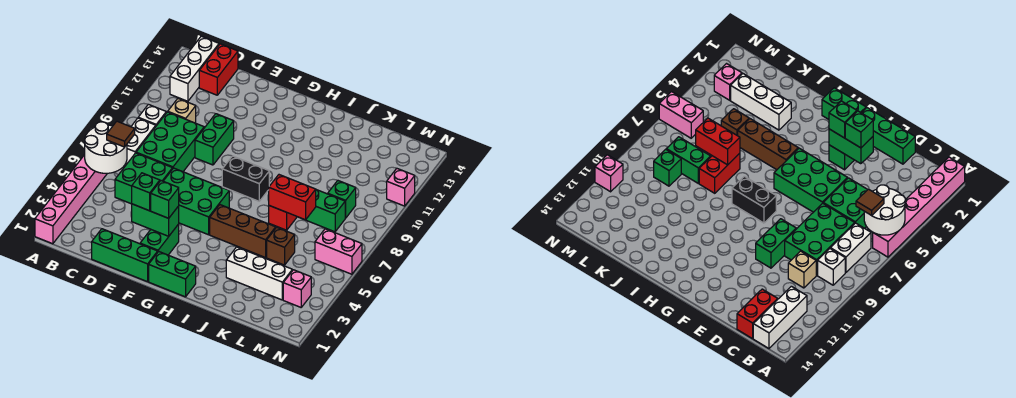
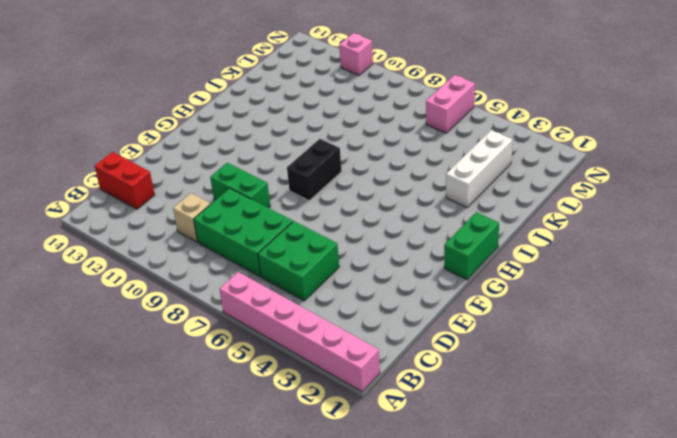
none -> white brick B7:B8 level 1
none -> white brick B9 level 1
none -> white brick B12:B14 level 1

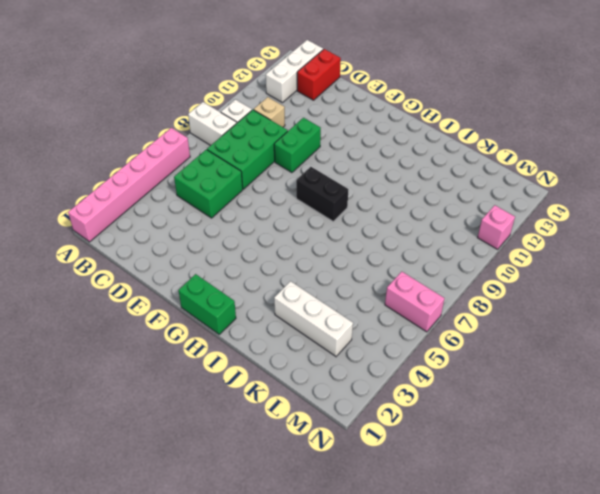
white brick A8:B8 level 1 -> white brick B7:B8 level 1
none -> green brick D1:F1 level 1
none -> green brick E5:G6 level 1
none -> green brick F2:F3 level 1

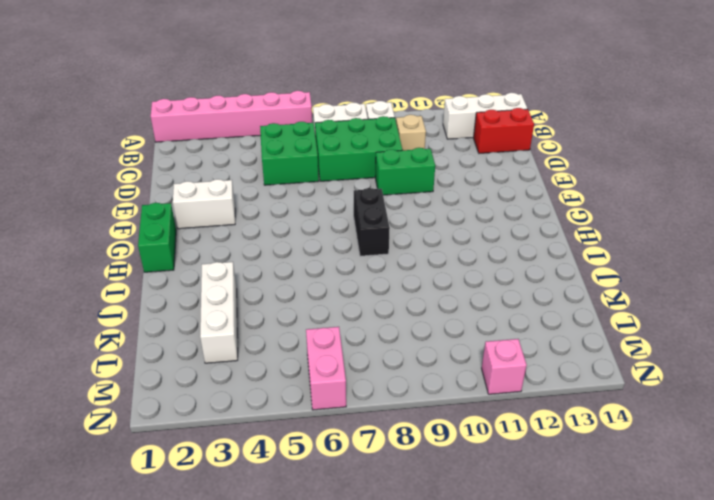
white brick F2:F3 level 1 -> green brick F2:F3 level 1
none -> green brick D1:F1 level 1
none -> green brick E5:G6 level 1
none -> brown brick H5:J5 level 1

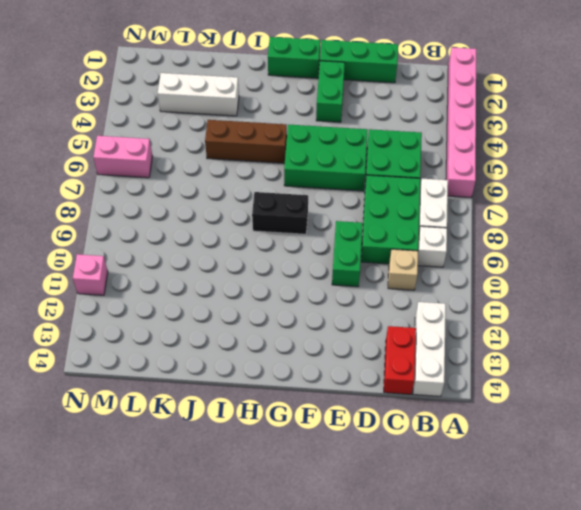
none -> red brick J7:J8 level 1
none -> brown brick K5 level 1
none -> green brick K8:L8 level 1

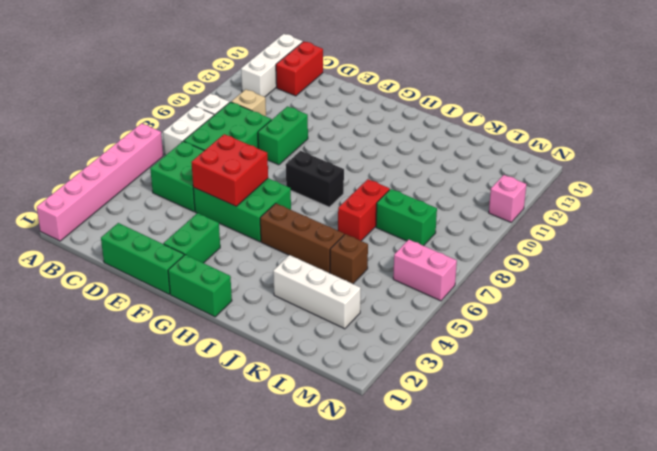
red brick E5:F6 level 2 -> none
none -> green brick L9 level 1
none -> pink brick M3 level 1
none -> white round brick A5:B6 level 2

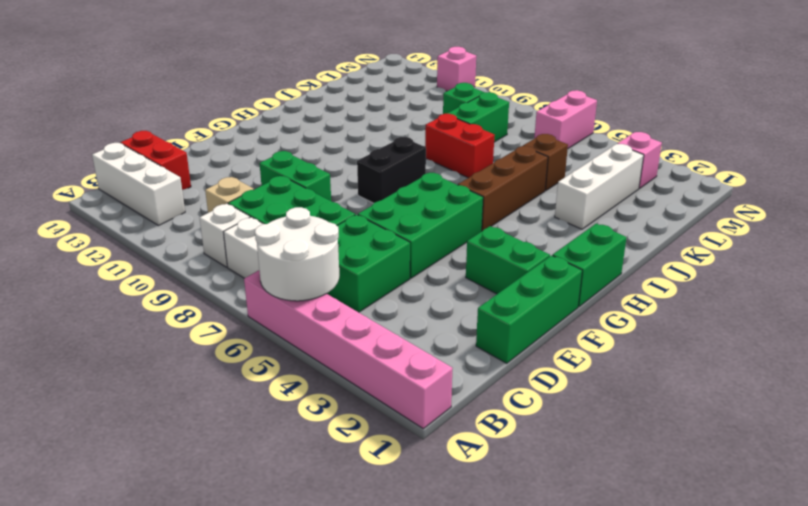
none -> green brick E3:F3 level 2
none -> red brick J7:K7 level 2
none -> brown tile B6 level 3

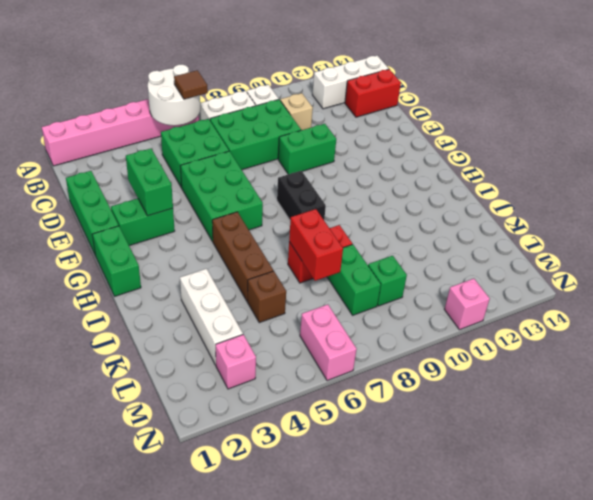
none -> green brick E3 level 3
none -> green brick F3 level 3

